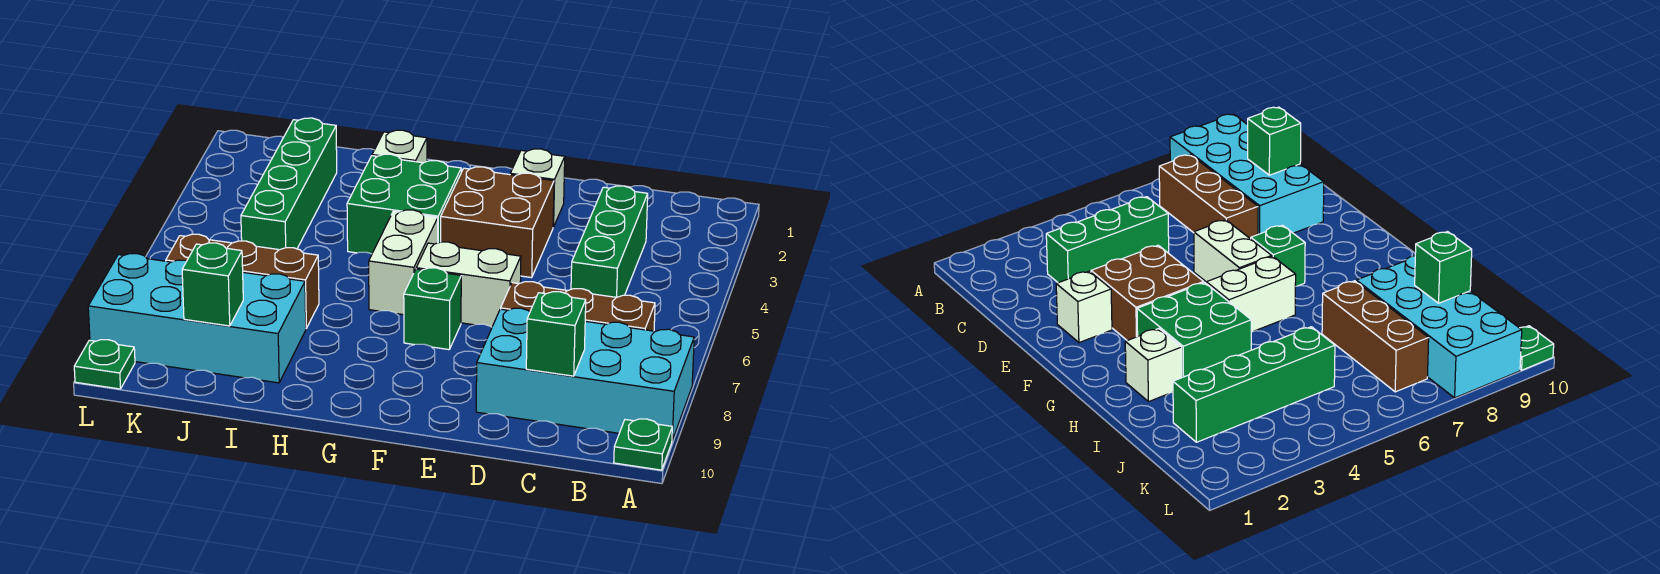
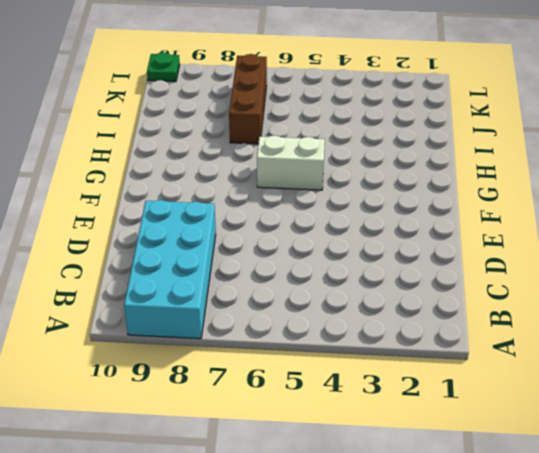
none -> green plate A10 level 1
none -> brown brick B7:D7 level 1
none -> green brick C3:C5 level 1

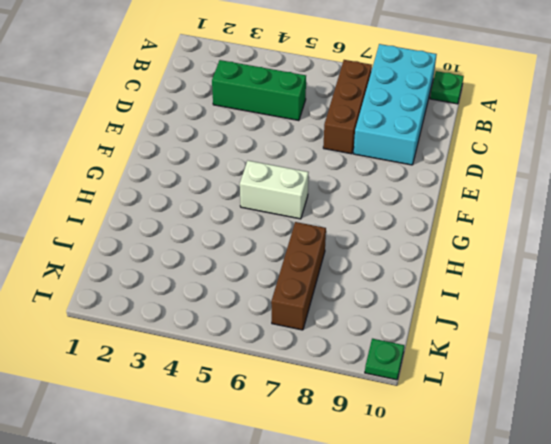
none -> white brick E2 level 1
none -> brown brick E3:F4 level 1
none -> white brick E6:F6 level 1

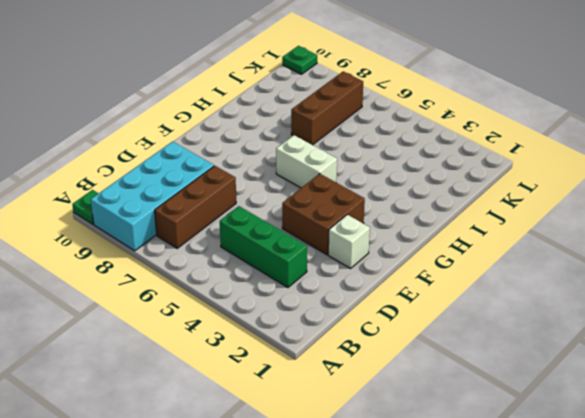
none -> white brick E6:F6 level 1
none -> green brick F7 level 1
none -> green brick G3:H4 level 1

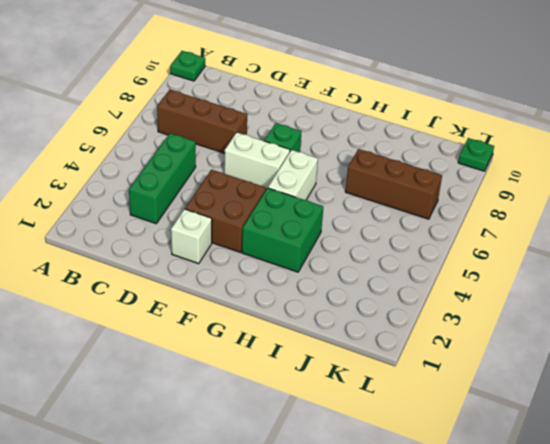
none -> cyan brick A8:D9 level 1
none -> white brick H2 level 1
none -> cyan brick I8:L9 level 1

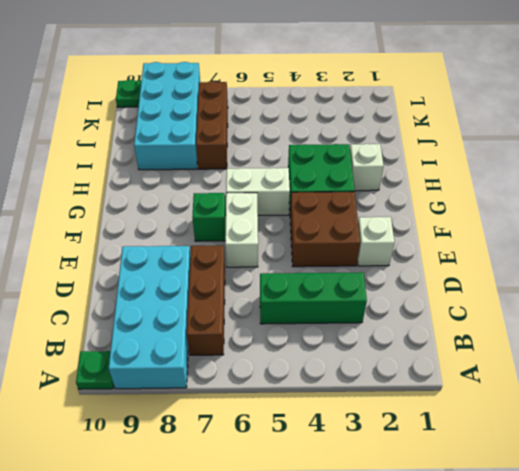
none -> green brick J2:J5 level 1
none -> green brick C9 level 2
none -> green brick J9 level 2

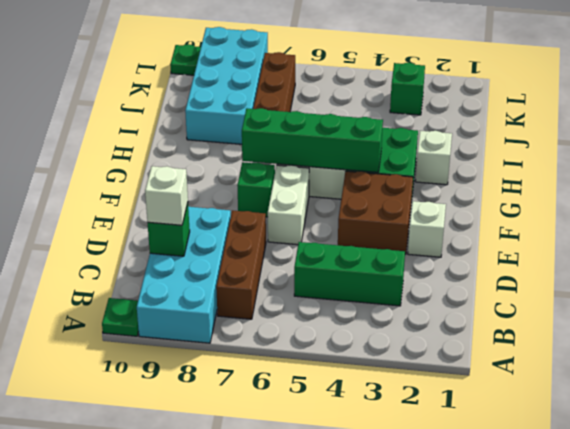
white brick C9 level 3 -> none
green brick G4:G7 level 2 -> green brick J2:J5 level 1
green brick K3 level 1 -> green brick J9 level 2

